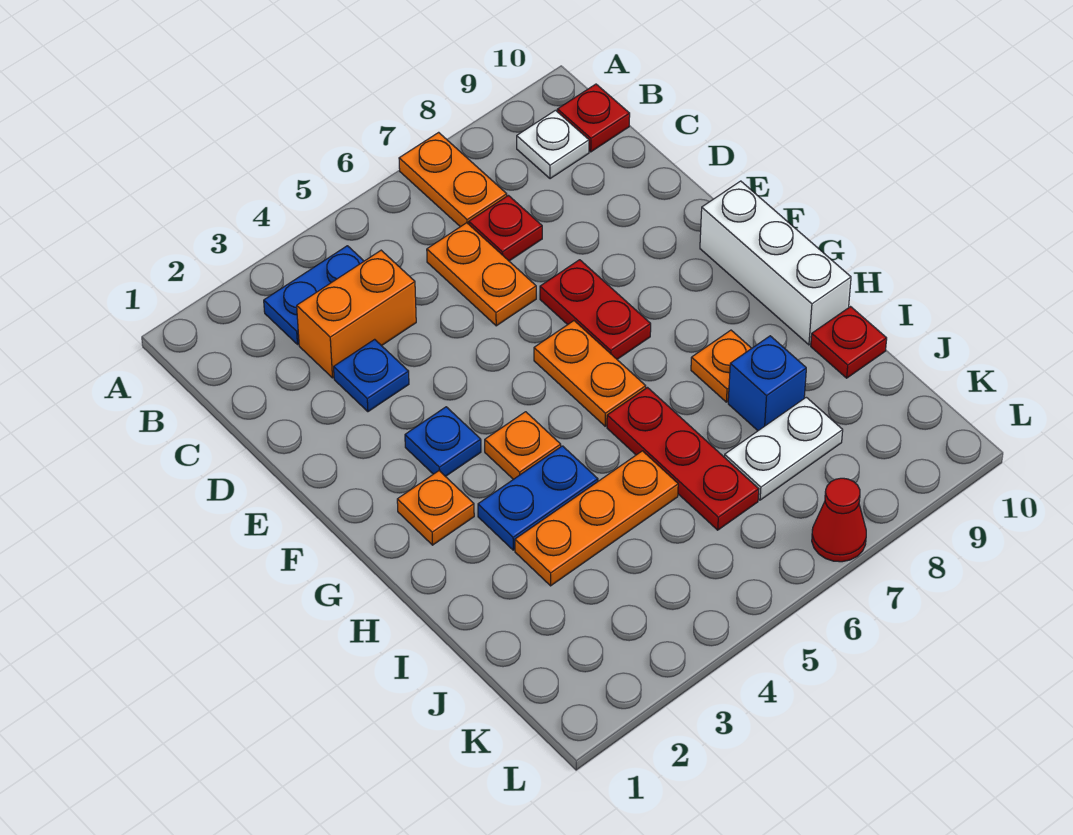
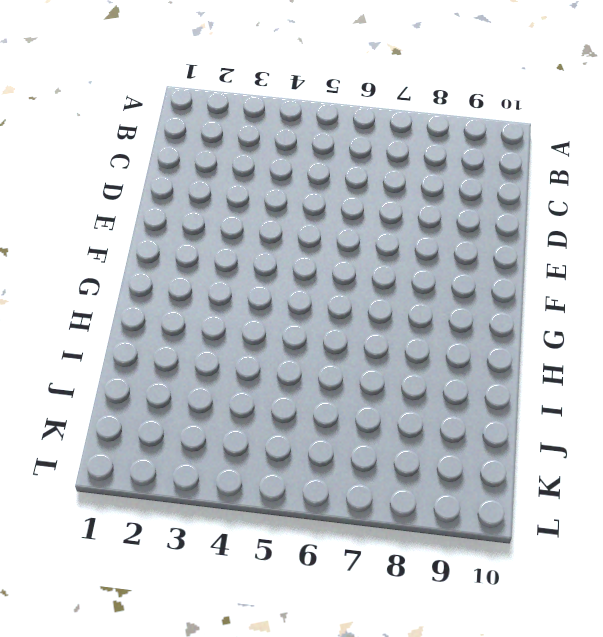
none -> orange plate A7:B7 level 1
none -> blue plate B3:B4 level 1
none -> white plate B9 level 1

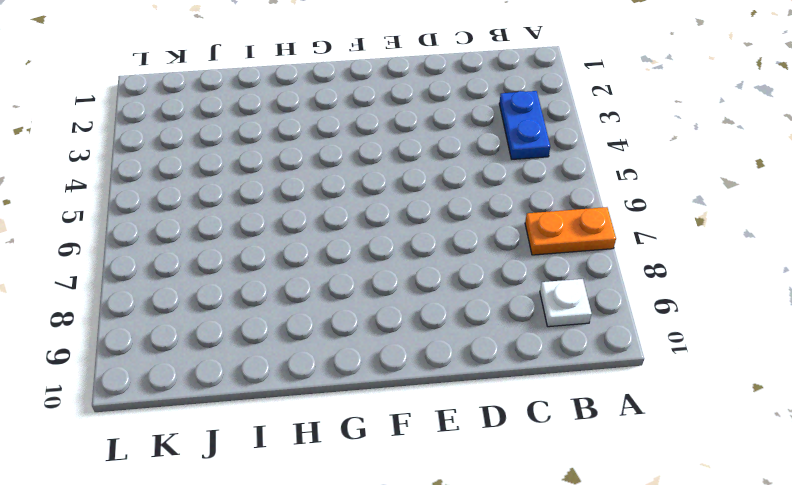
none -> red plate B10 level 1
none -> orange brick C3:C4 level 1
none -> orange plate C6:D6 level 1

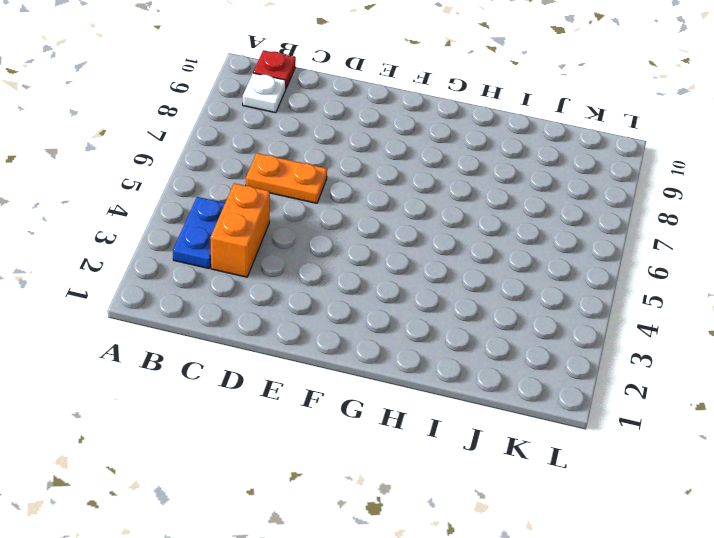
none -> orange plate A7:B7 level 1
none -> red plate C7 level 1
none -> blue plate D3 level 1

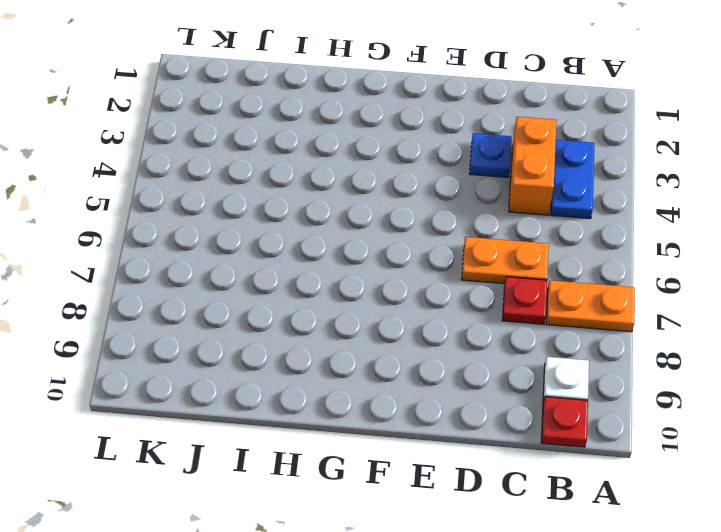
none -> red plate E7:F7 level 1
none -> blue plate F3 level 1
none -> orange plate F6:G6 level 1

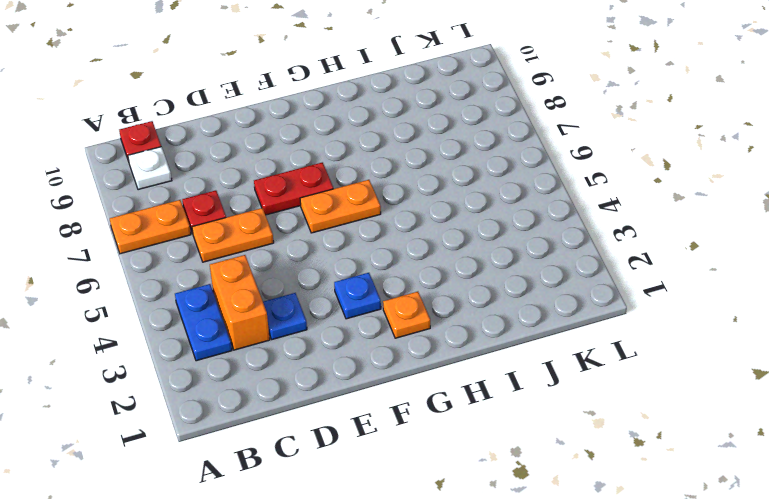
none -> white brick F10:H10 level 1
none -> orange plate G4 level 1
none -> blue plate H3:H4 level 1

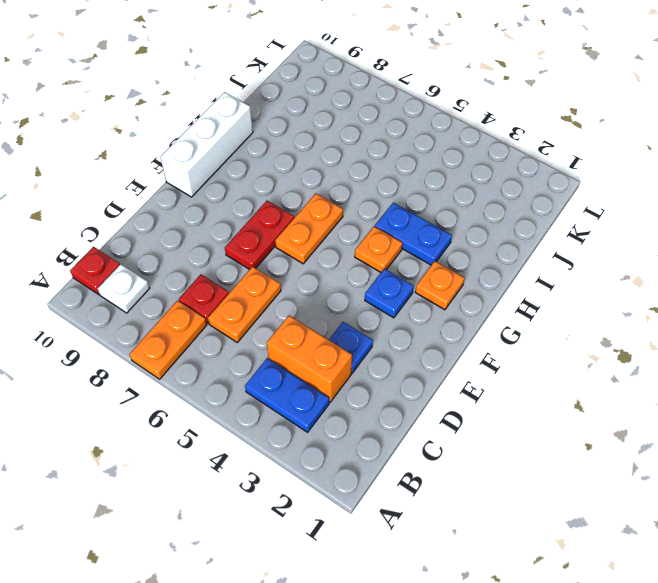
none -> red plate H6:J6 level 1
none -> orange plate H8 level 1
none -> orange plate I3:I5 level 1

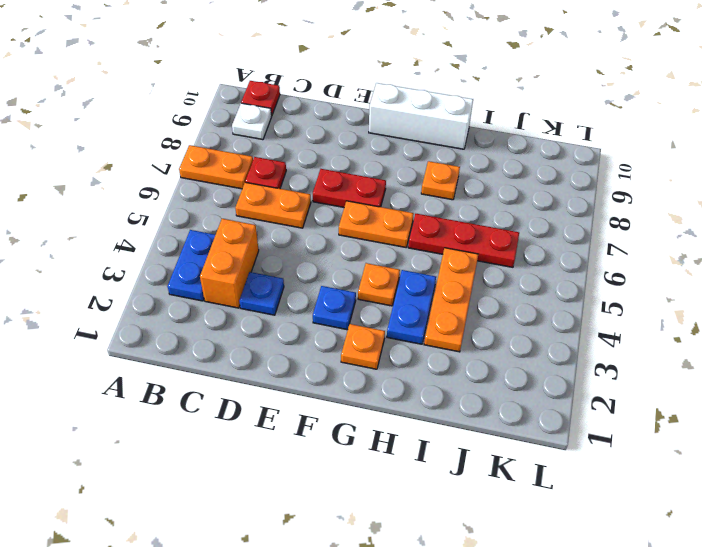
none -> blue brick I8 level 1
none -> red plate I10 level 1
none -> white plate J7:J8 level 1

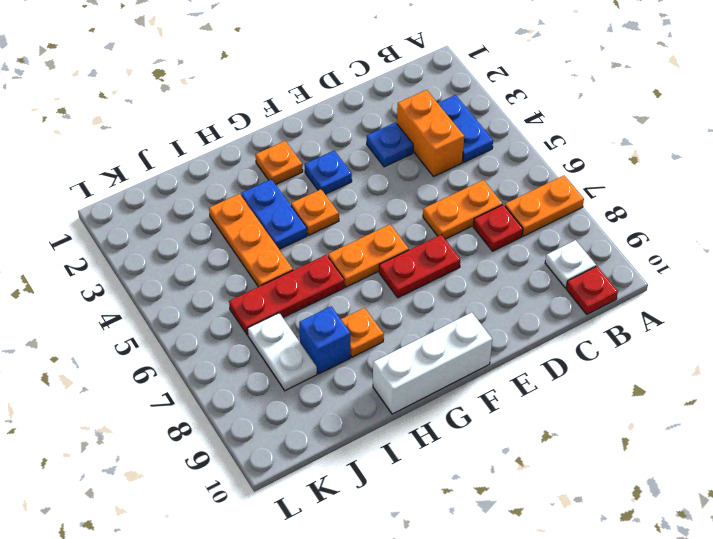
none -> red plate I10 level 1
none -> red cone L7 level 1

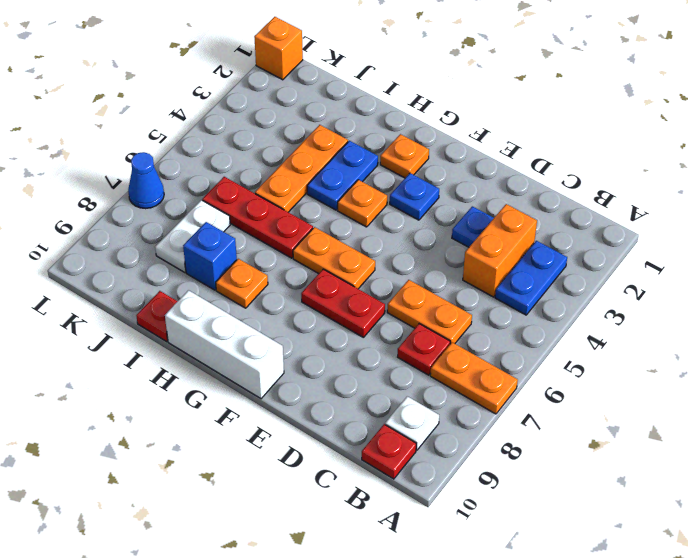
orange brick L1 level 1 -> none
blue cone L7 level 1 -> red cone L7 level 1

